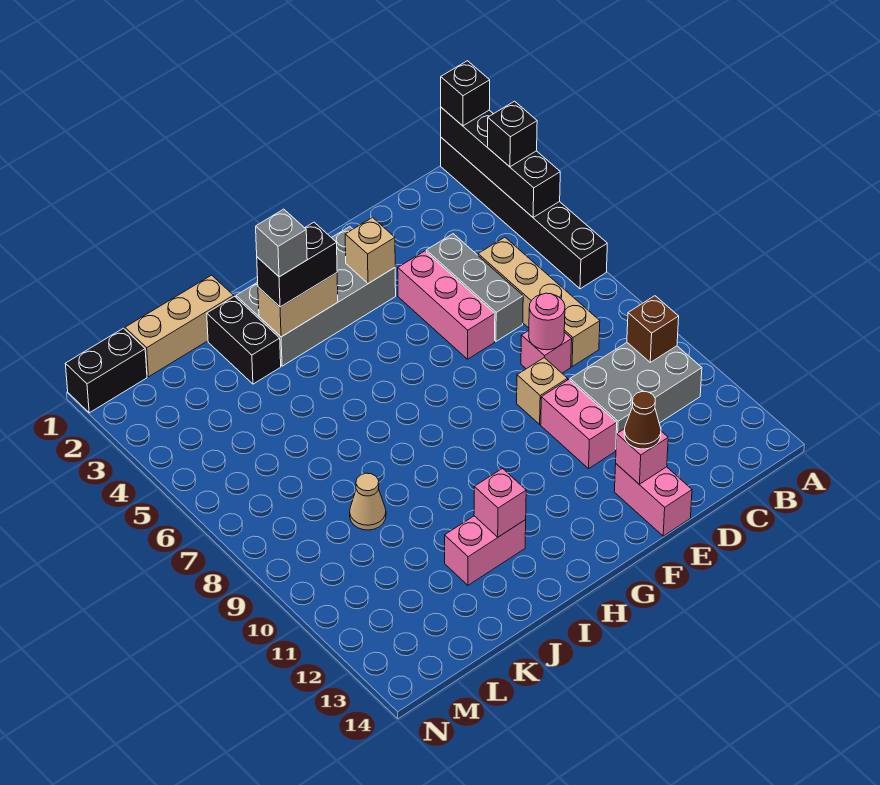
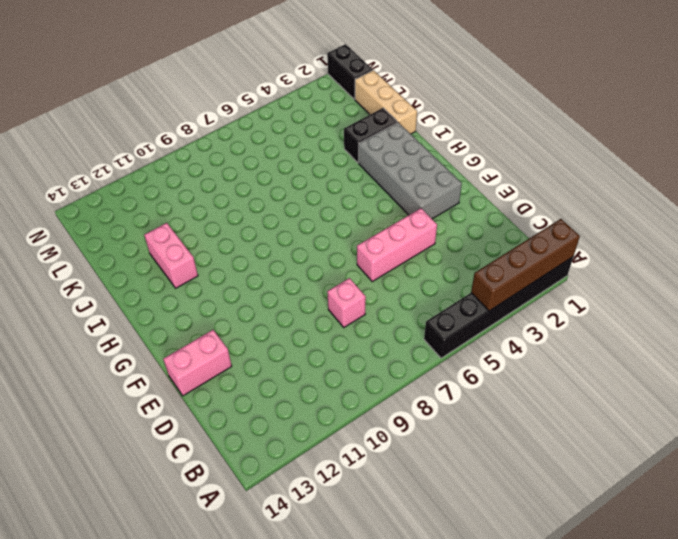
brown brick A1:A4 level 2 -> black brick A1:A4 level 2
none -> grey brick B10:D11 level 1
none -> tan brick C5:C8 level 1
none -> grey brick D4:D6 level 1

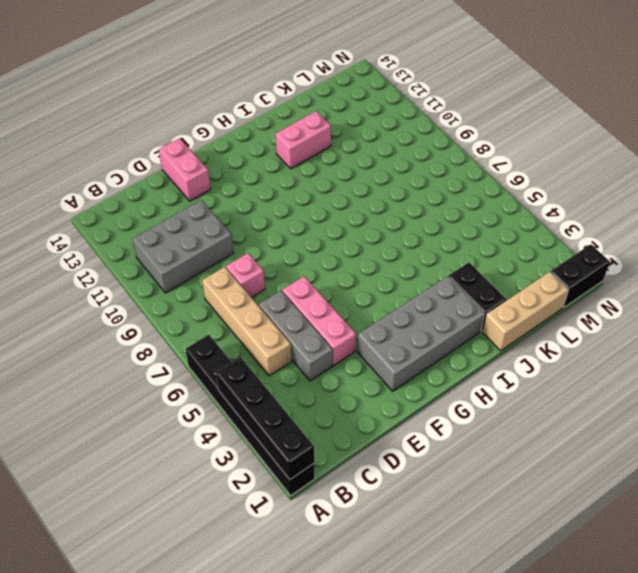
none -> tan brick E9 level 1
none -> pink brick E10:E11 level 1
none -> tan cone K9 level 1

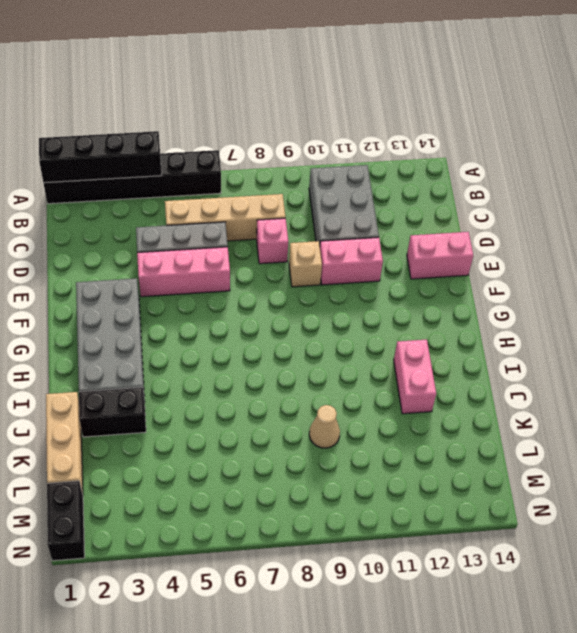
none -> brown brick B10 level 2
none -> pink round brick D8 level 2
none -> pink brick E13 level 2

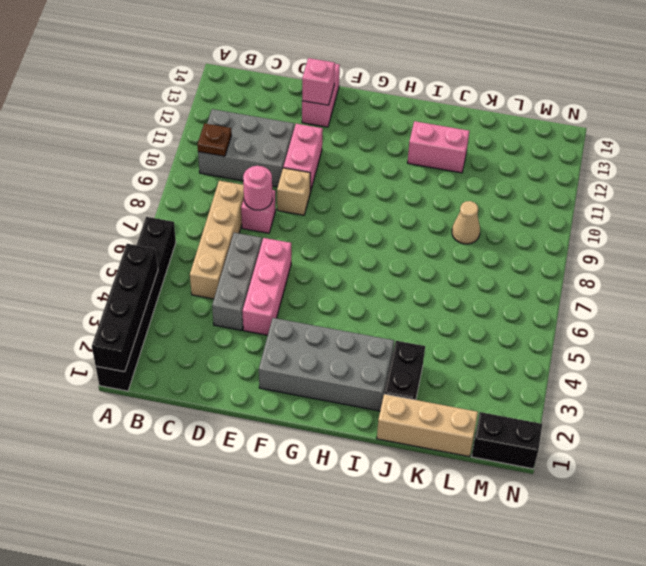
brown plate B10 level 2 -> brown brick B10 level 2
none -> tan brick F3 level 2
none -> tan brick H3:I3 level 2
none -> pink brick I12 level 2

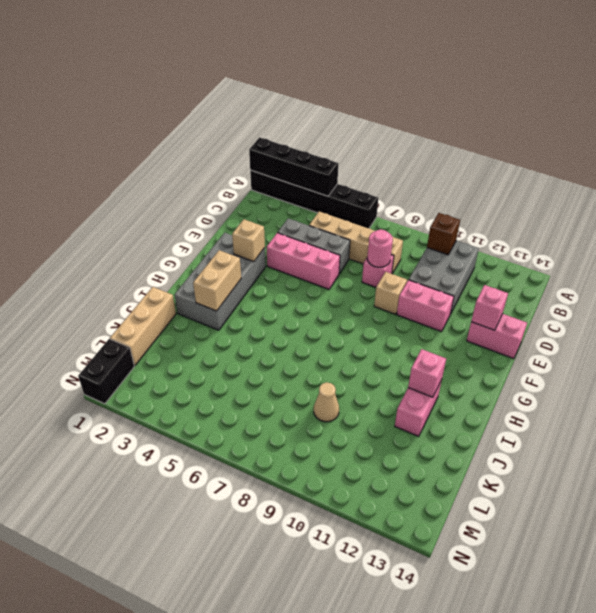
none -> black brick J2:J3 level 1
none -> black brick A1 level 3
none -> black brick A3 level 3

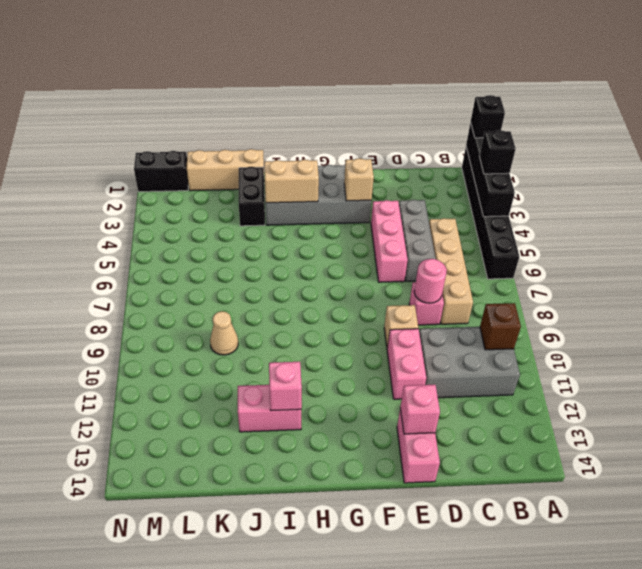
none -> brown cone E13 level 3
none -> black brick H3:I3 level 3
none -> grey brick I3 level 4

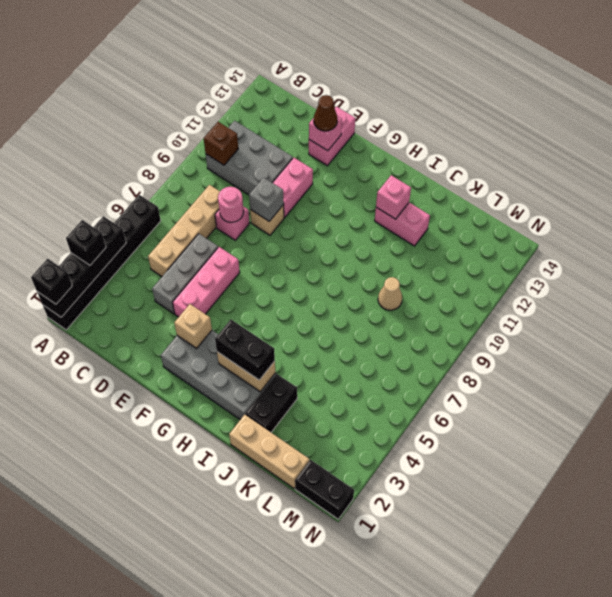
grey brick E9 level 2 -> grey brick I3 level 4

